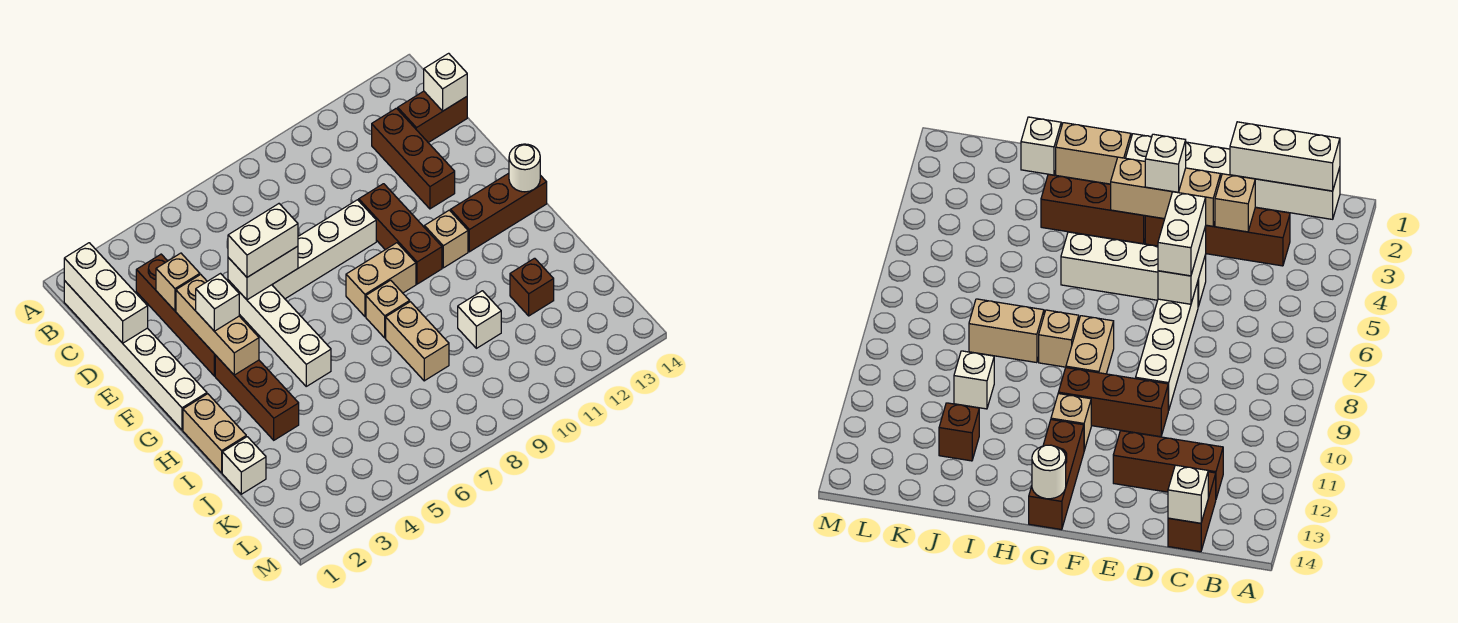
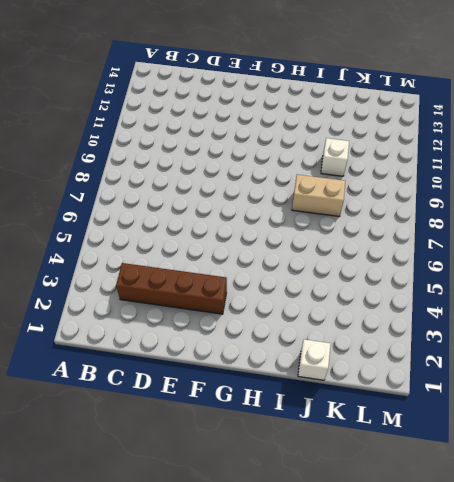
none -> white brick B1:G1 level 1
none -> brown brick C12:E12 level 1
none -> brown brick C13:C14 level 1

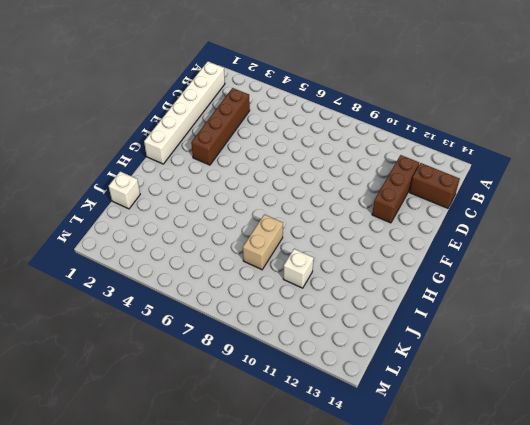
none -> white brick E5:H5 level 1
none -> white brick E6:E9 level 1
none -> brown brick E10:G10 level 1

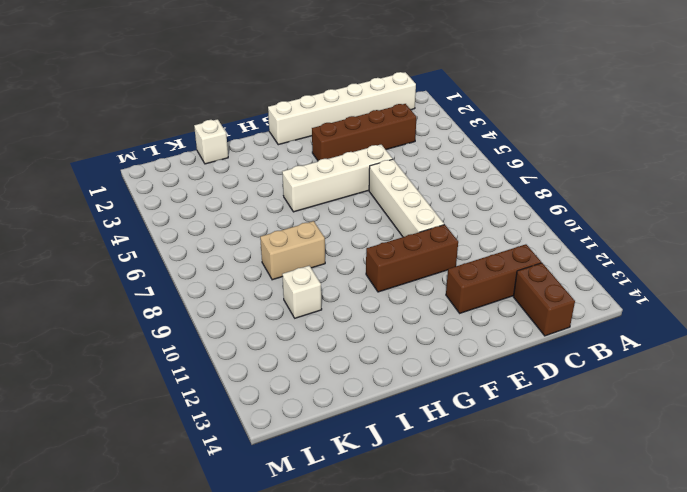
none -> brown brick G3:I3 level 1
none -> tan brick G8:G9 level 1
none -> tan brick G11 level 1

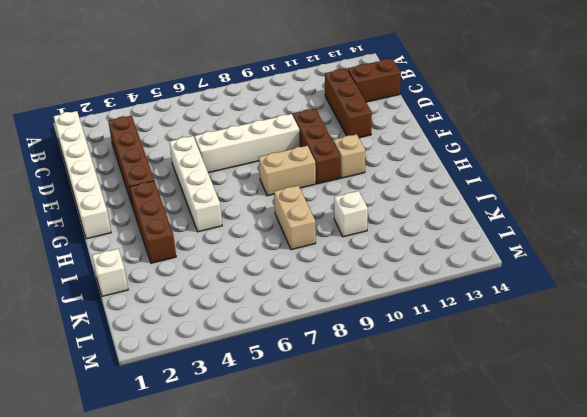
none -> brown brick G12:G14 level 1
none -> tan brick H1:I1 level 1
none -> tan brick H8 level 1

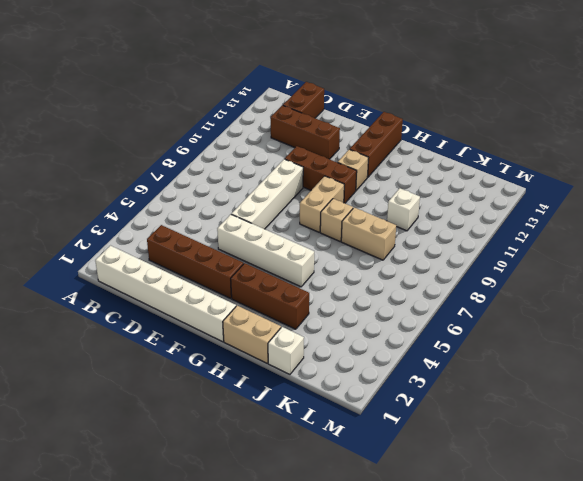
none -> brown brick J12 level 1
none -> white brick B1:D1 level 2
none -> white brick C14 level 2

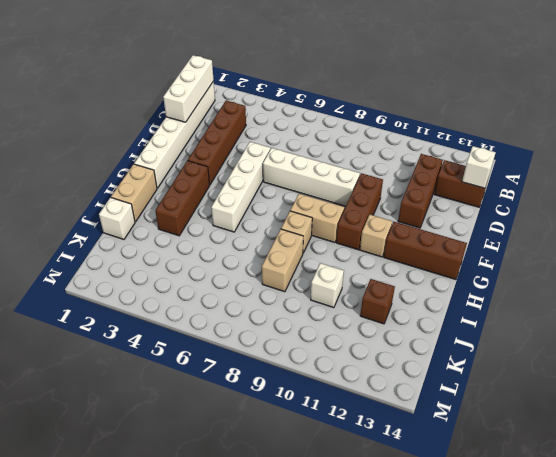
none -> tan brick D3 level 2
none -> tan brick E3:G3 level 2
none -> white brick E5:E6 level 2

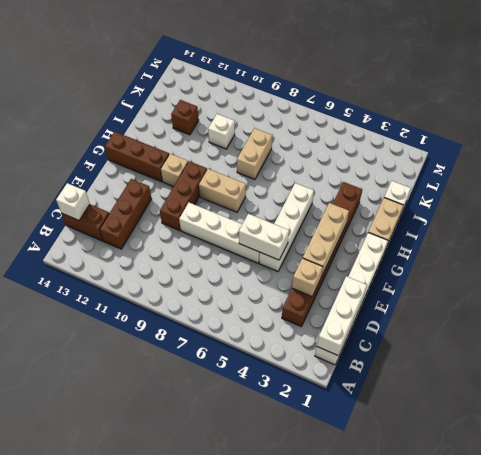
none -> tan brick H8 level 1
none -> white round brick G14 level 2
none -> white brick E5:E6 level 3

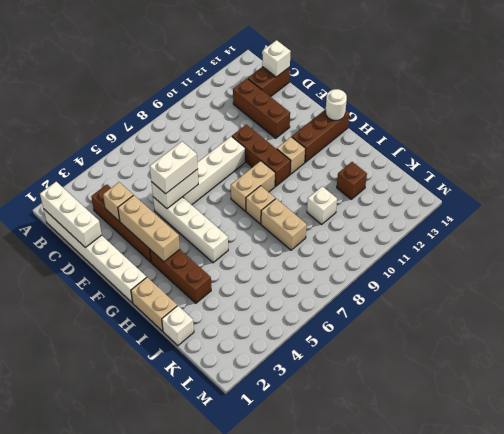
none -> white brick F3 level 3

